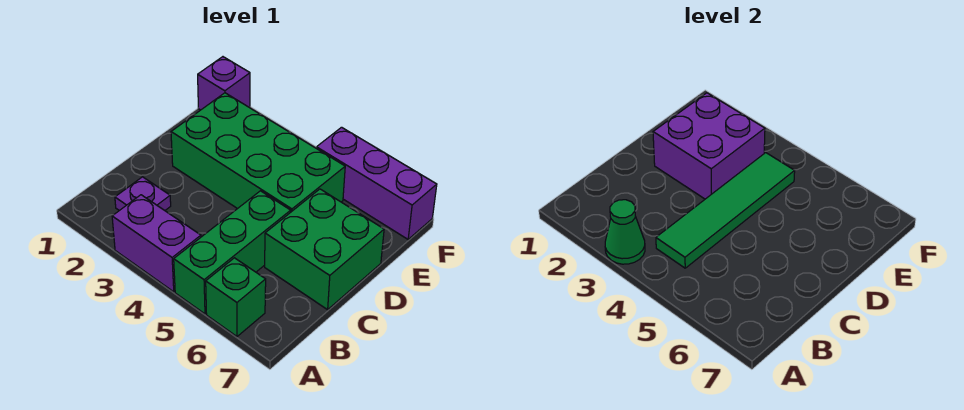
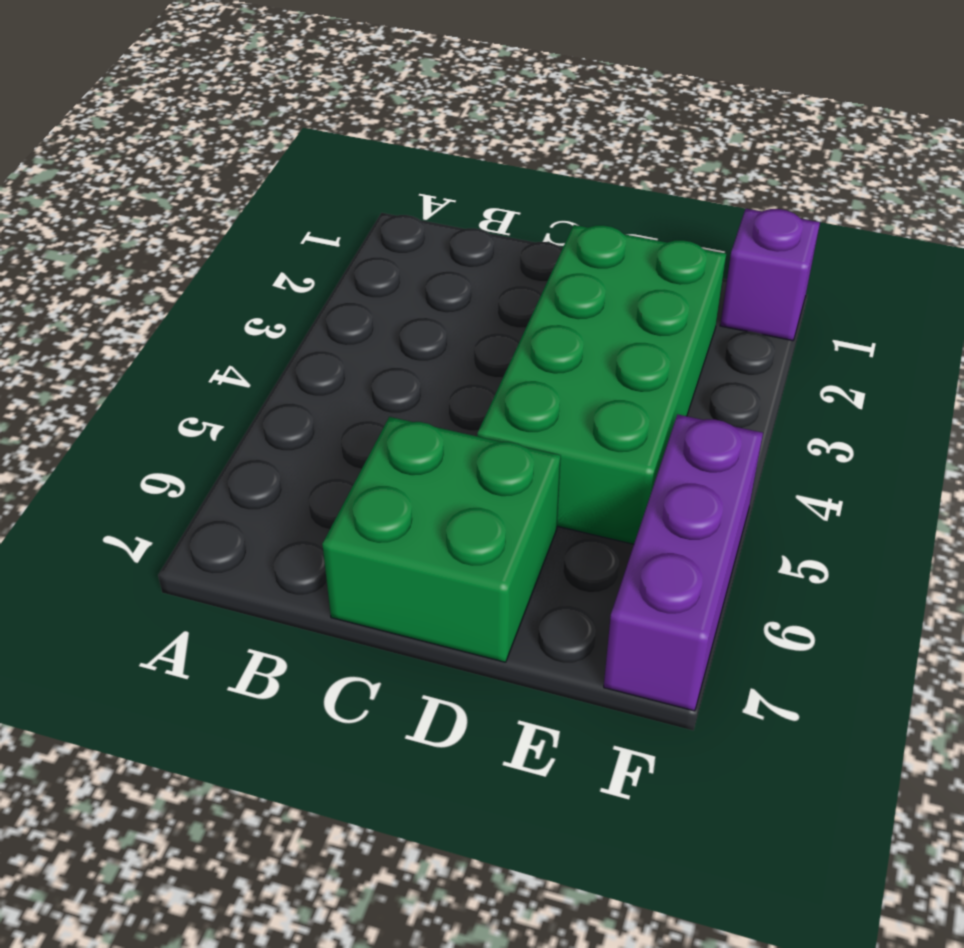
none -> purple brick A3:A4 level 1
none -> green brick A5:C5 level 1

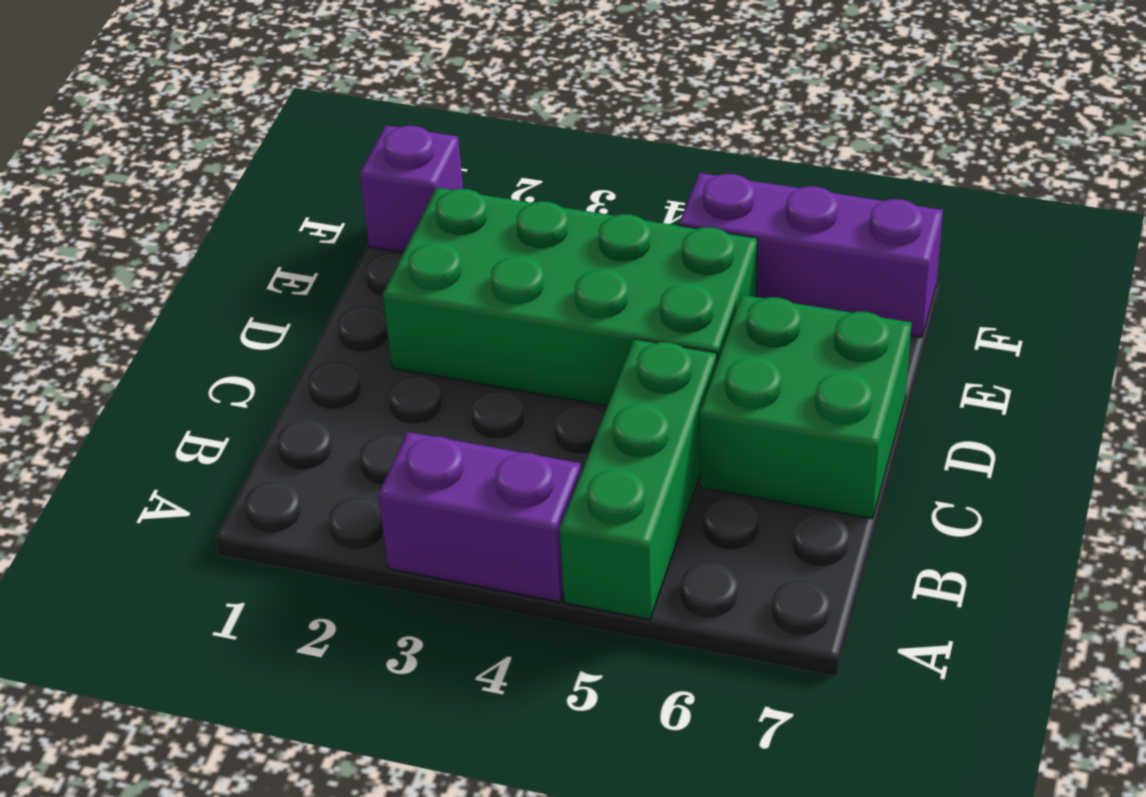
none -> green brick A6 level 1
none -> purple plate B2 level 1

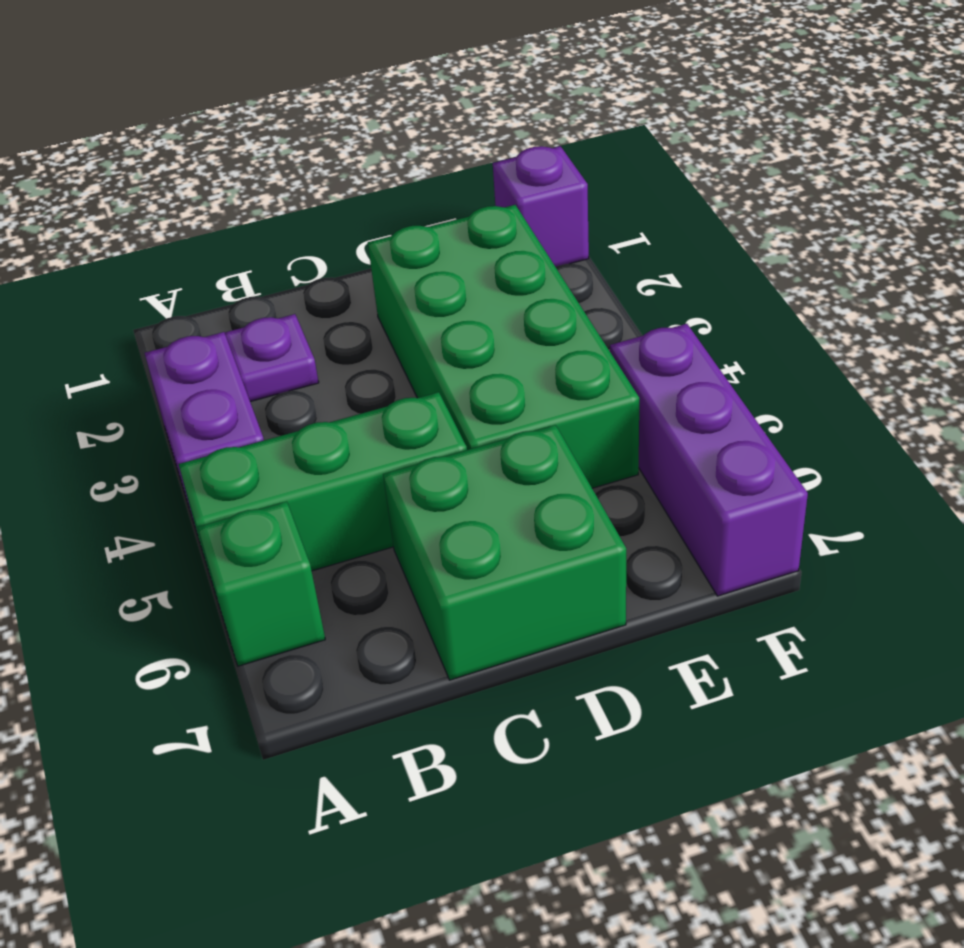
none -> green cone A3 level 2
none -> green tile B4:E4 level 2

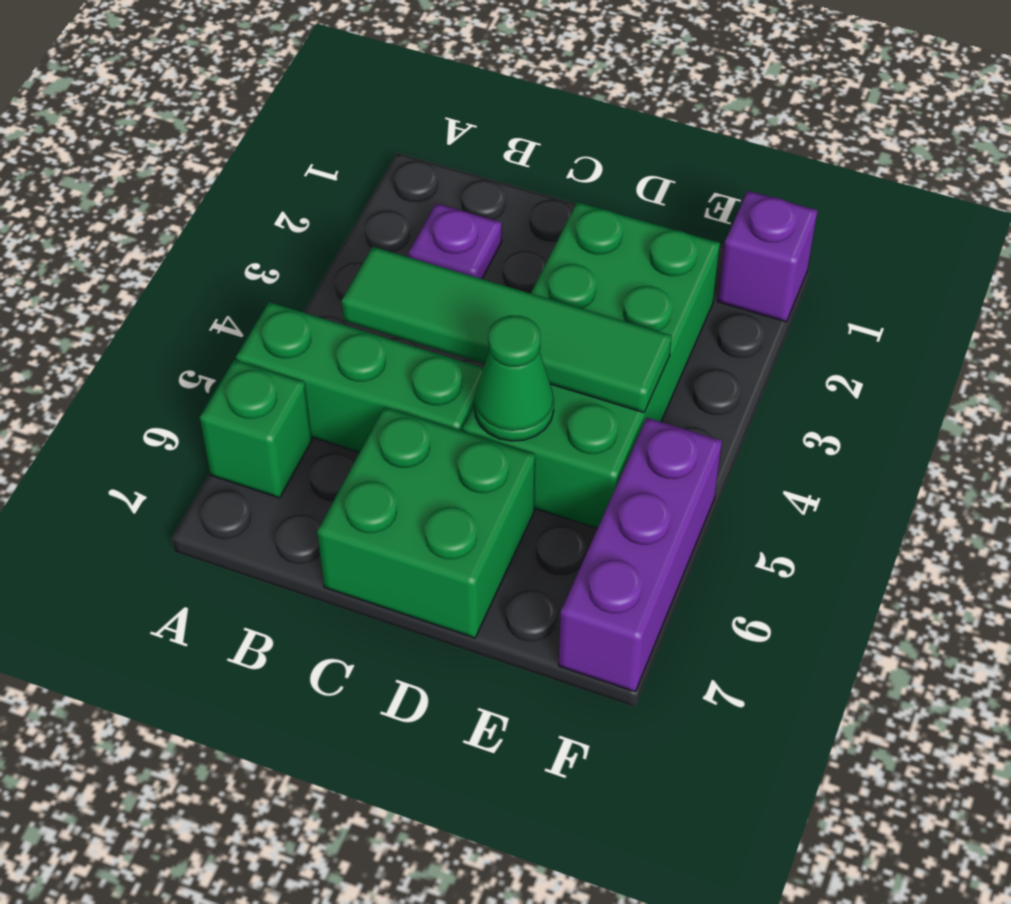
green cone D5 level 2 -> green cone A3 level 2
none -> purple brick A3:A4 level 1
none -> purple brick D2:E3 level 2

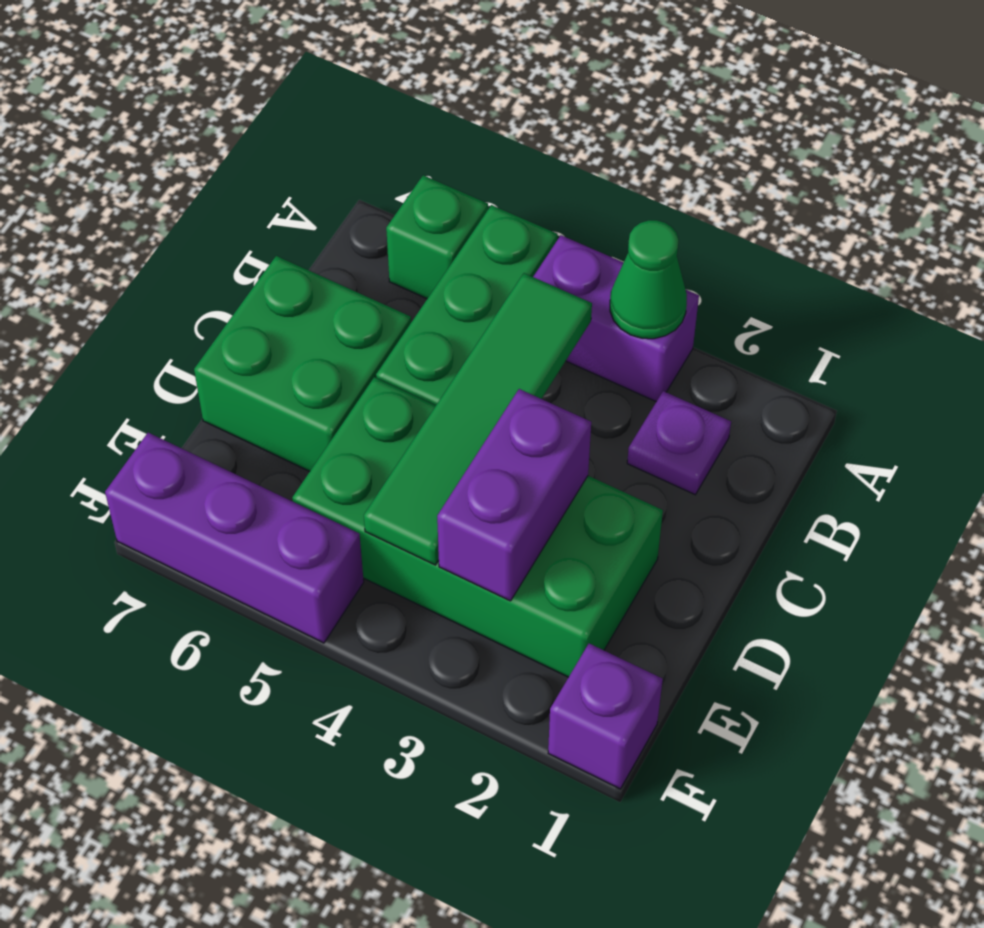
purple brick D3:E3 level 2 -> purple brick D2:E3 level 2

